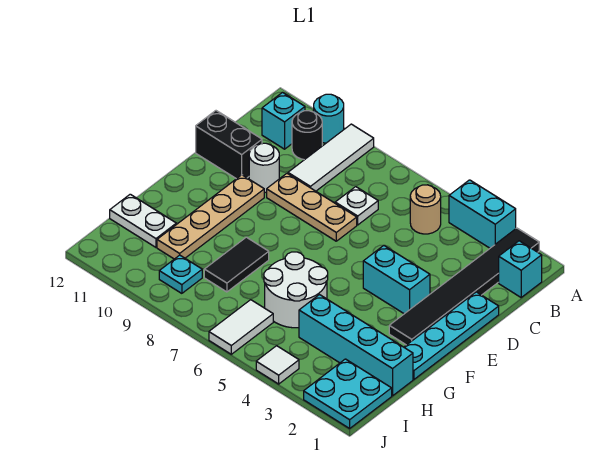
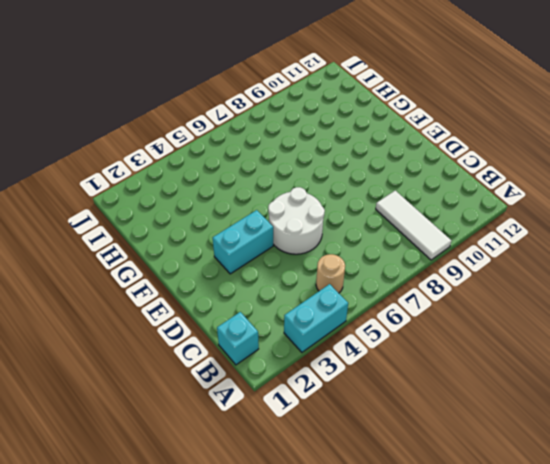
white round brick D5:E6 level 1 -> white round brick G5:H6 level 1
none -> black tile A2:F2 level 1
none -> cyan round brick A10 level 1
none -> black round brick B10 level 1

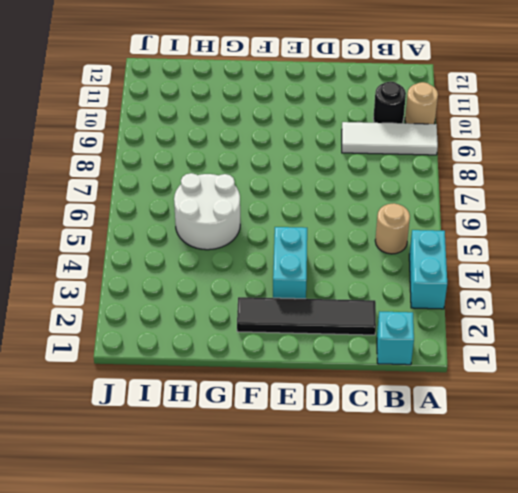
tan round brick A10 level 1 -> cyan round brick A10 level 1
black tile C2:F2 level 1 -> black tile A2:F2 level 1
none -> cyan brick B11 level 1
none -> white plate C7 level 1
none -> cyan plate D1:G1 level 1

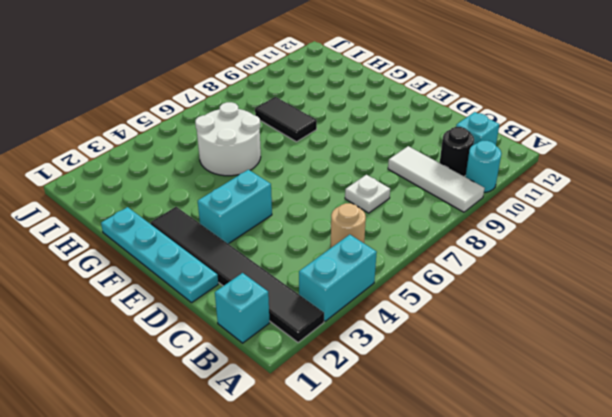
none -> tan plate D7:D9 level 1
none -> white round brick D10 level 1
none -> black brick D11:D12 level 1

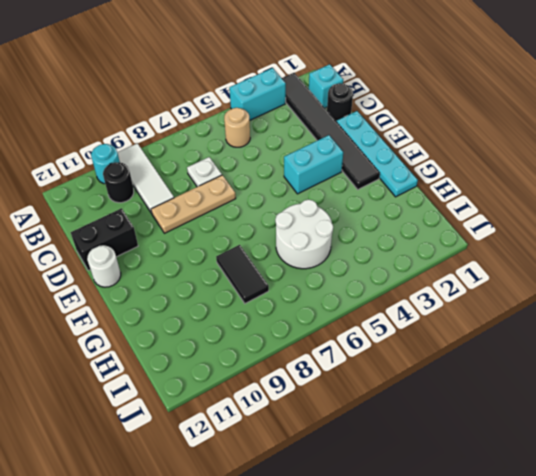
black round brick C1 level 1 -> none
white round brick E12 level 1 -> white round brick D10 level 1
none -> cyan brick B11 level 1
none -> tan plate E10:H10 level 1
none -> cyan brick H1:H4 level 1

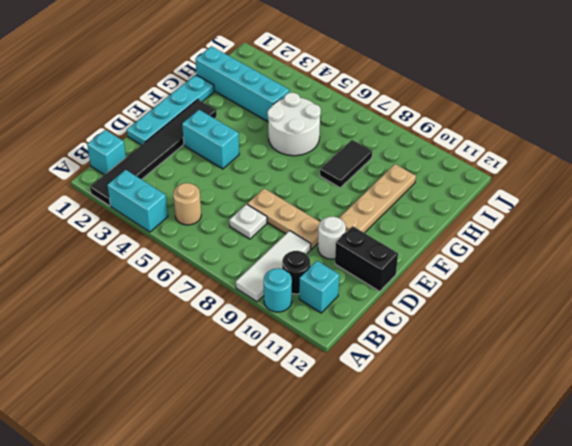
none -> white plate H11:H12 level 1
none -> cyan plate I1:J2 level 1
none -> white tile I6:J6 level 1

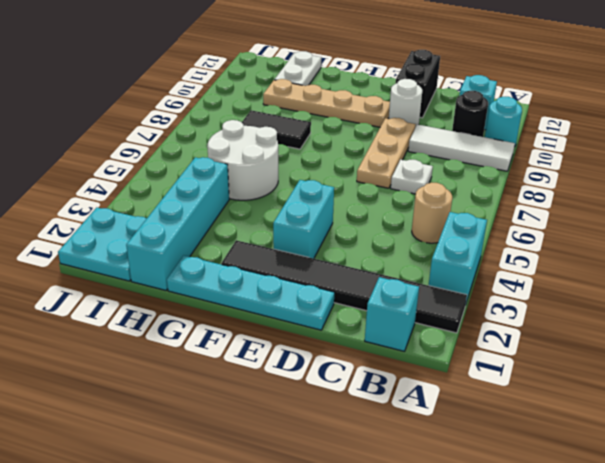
none -> white tile I6:J6 level 1
none -> cyan plate I9 level 1
none -> white tile J4 level 1

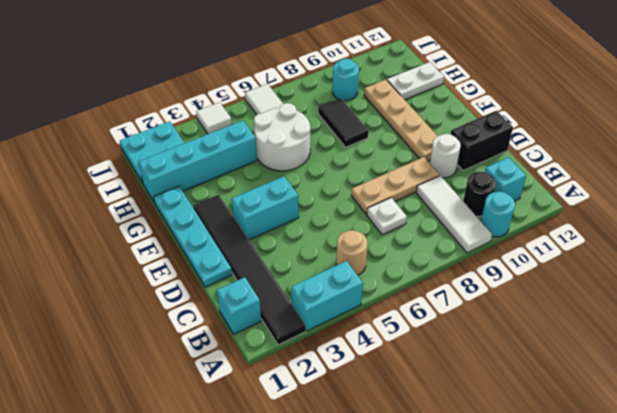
cyan round brick I9 level 1 -> cyan plate I9 level 1

